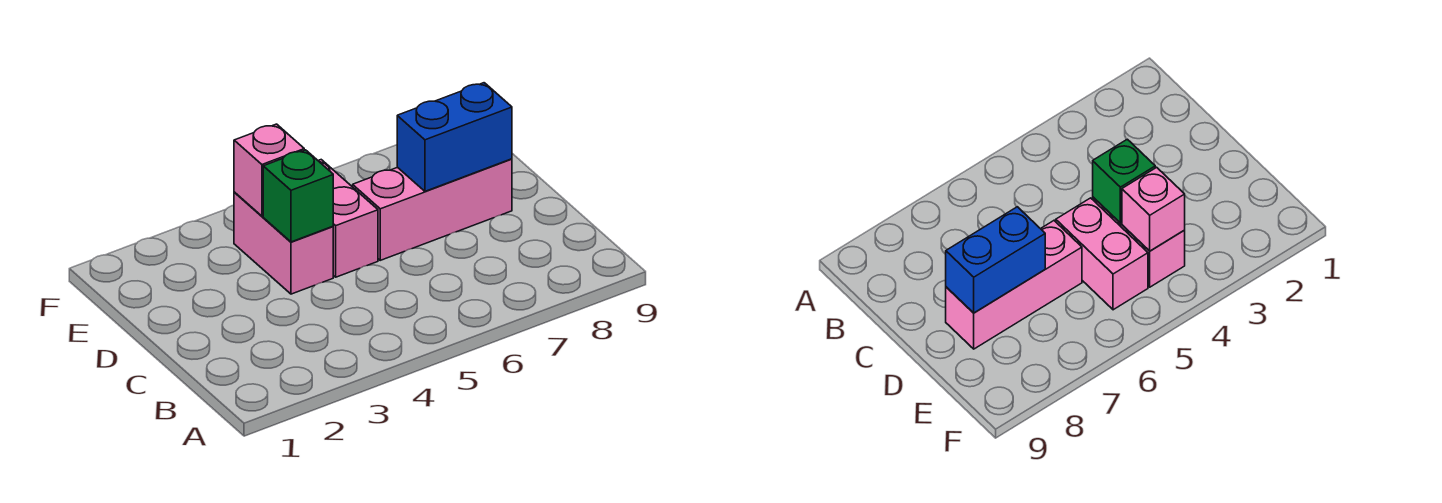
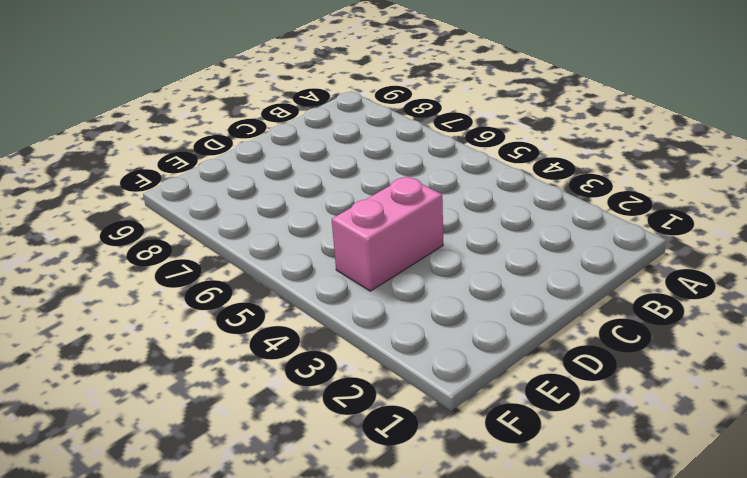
none -> pink brick D5:E5 level 1
none -> pink brick D6:D8 level 1

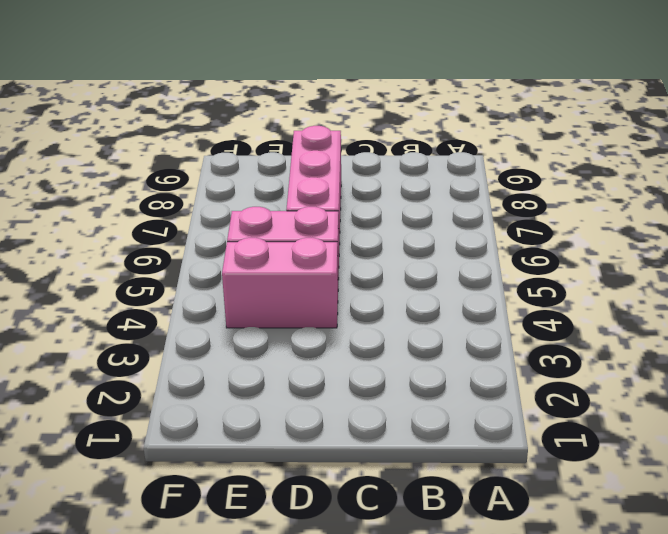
none -> green brick D4 level 2
none -> blue brick D7:D8 level 2

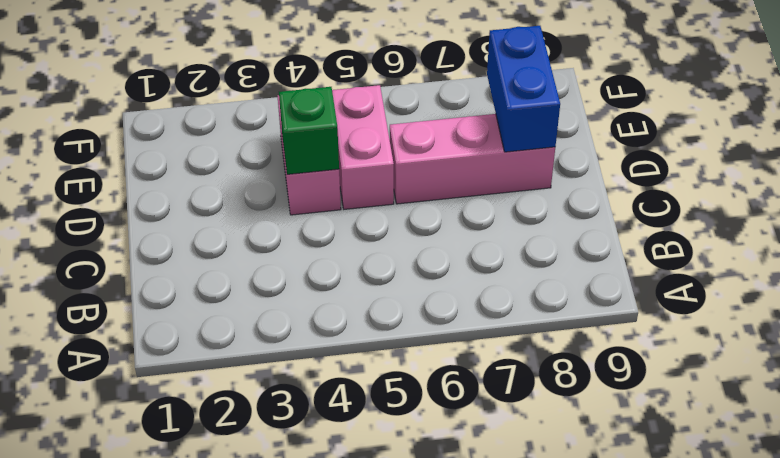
blue brick D8:E8 level 2 -> blue brick D7:D8 level 2
none -> pink brick E4 level 2

